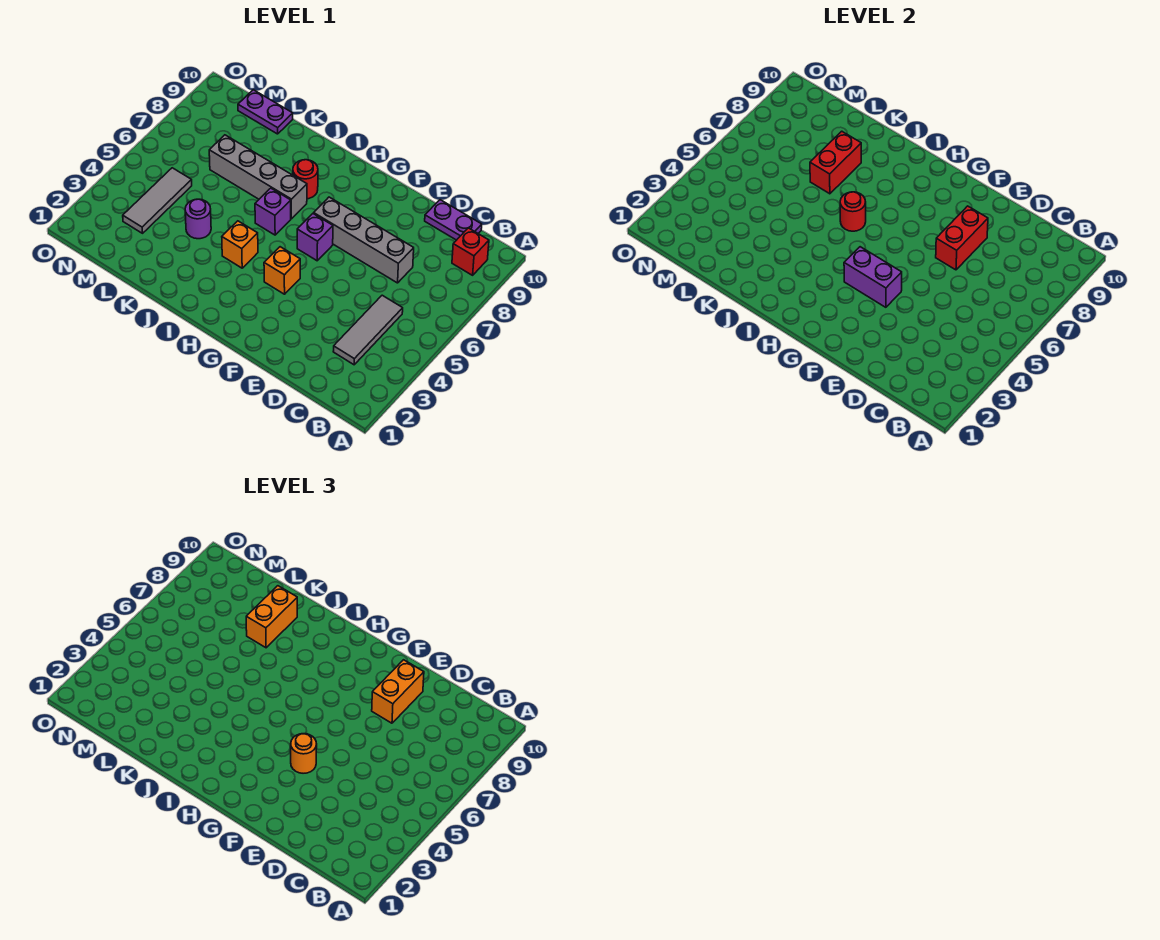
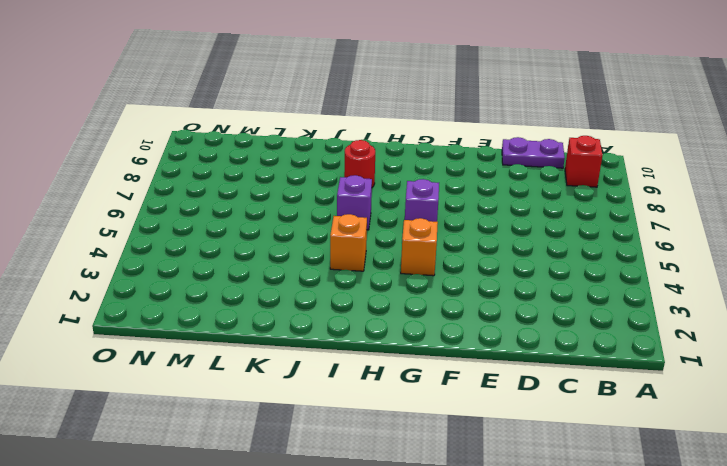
none -> grey tile C3:C5 level 1
none -> grey brick D7:G7 level 1
none -> grey brick I7:L7 level 1

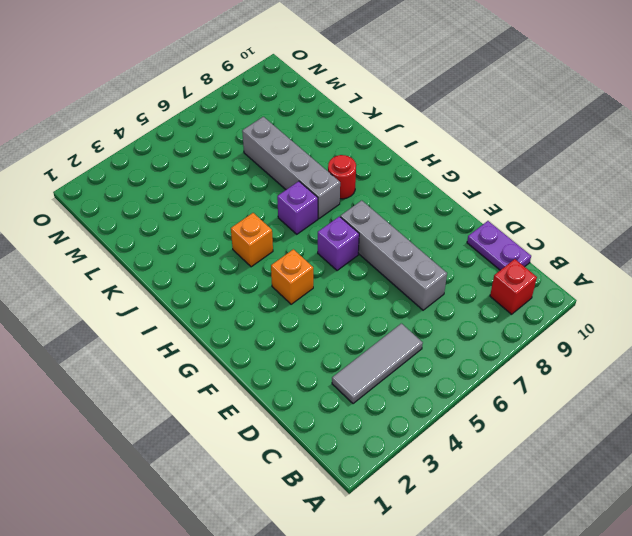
none -> purple round brick K4 level 1
none -> purple plate L10:M10 level 1
none -> grey tile M3:M5 level 1

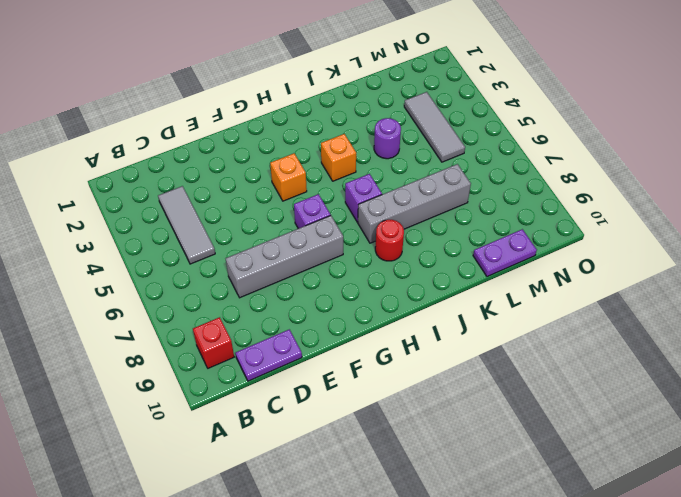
none -> red brick E7:E8 level 2
none -> purple brick F4:G4 level 2
none -> red round brick I6 level 2

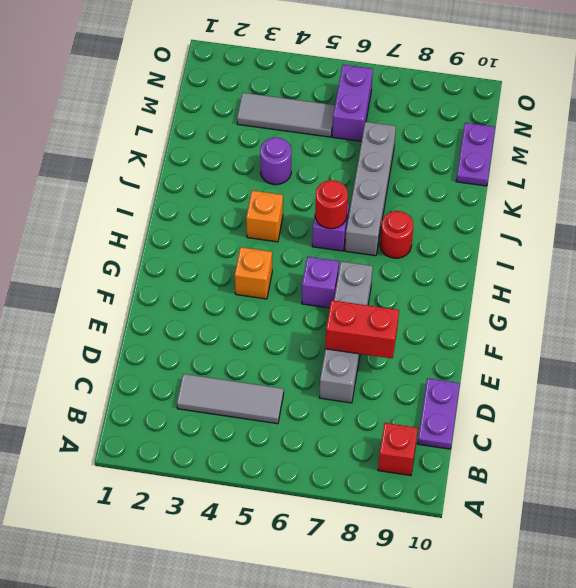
purple brick M6:N6 level 1 -> purple brick F4:G4 level 2
none -> red brick K7:K8 level 2
none -> orange brick E8:E9 level 3
none -> orange round brick F4 level 3

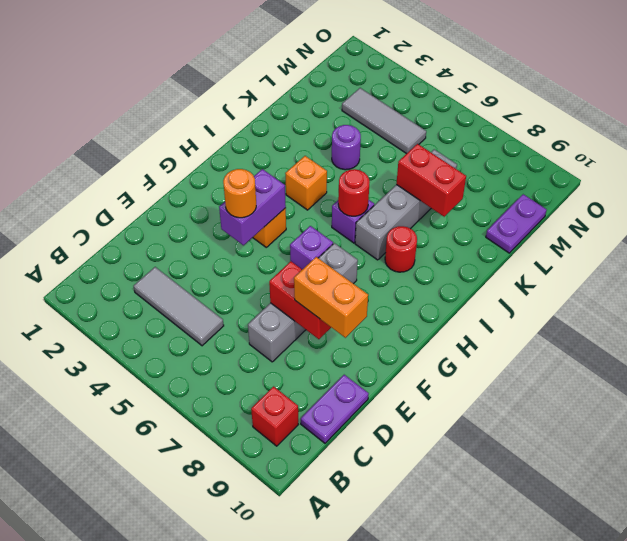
none -> orange brick K8:K9 level 3

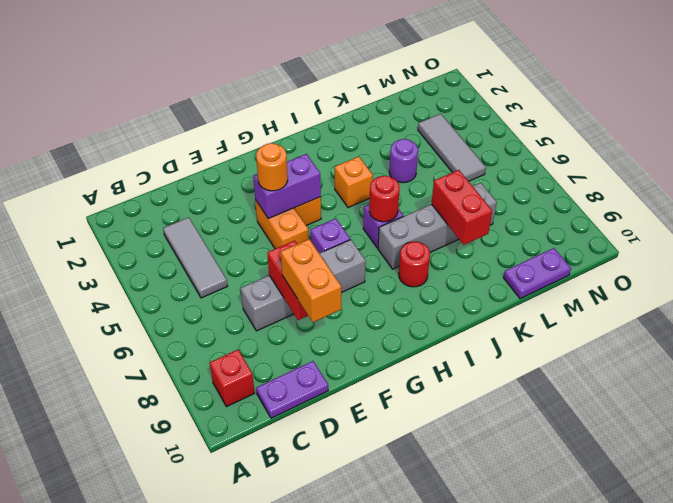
orange brick F4:F5 level 1 -> orange brick K8:K9 level 3

